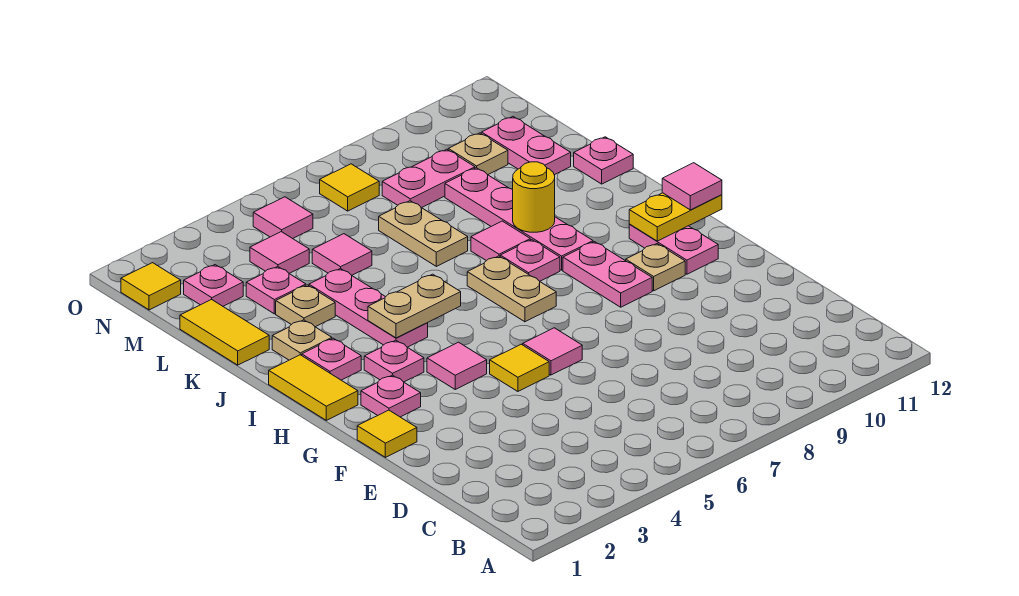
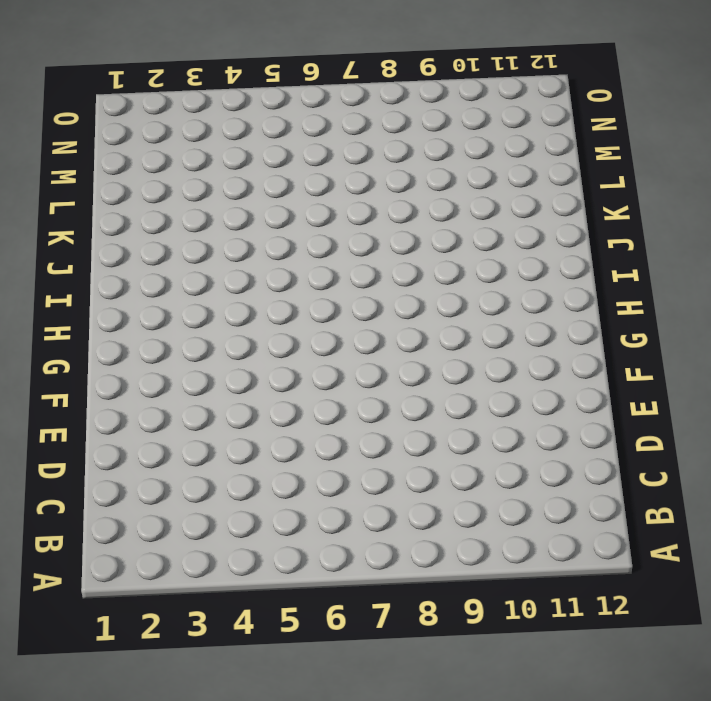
none -> yellow tile F1 level 1
none -> yellow tile F5 level 1
none -> pink tile F6 level 1
none -> pink plate G2 level 1

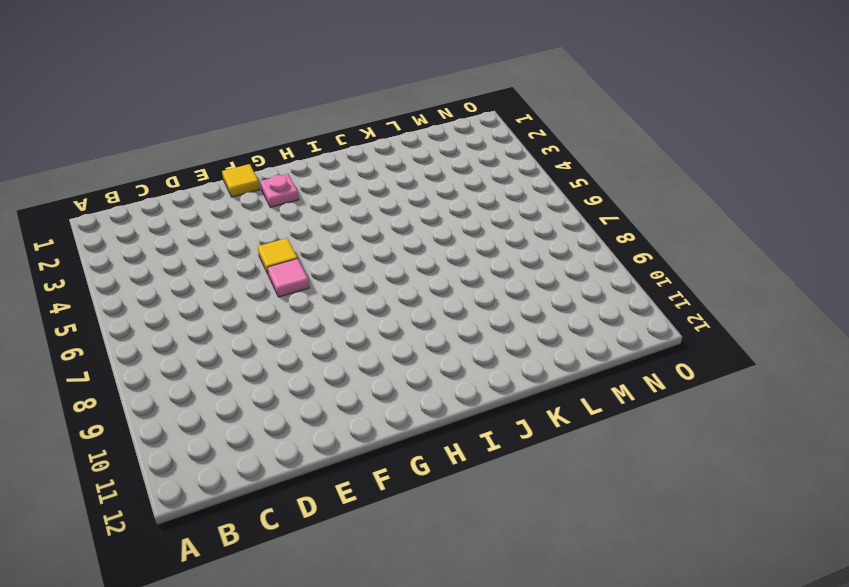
none -> pink tile G4 level 1
none -> pink plate G9:H9 level 1
none -> tan plate G10 level 1
none -> pink plate G11:H11 level 1

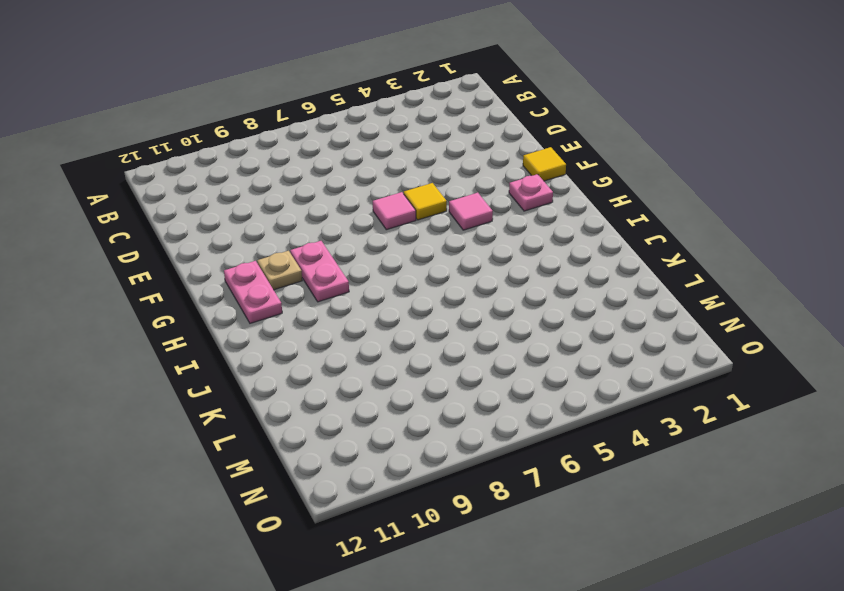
none -> yellow tile H1:I1 level 1
none -> pink plate H3 level 1
none -> tan plate H7:I7 level 1
none -> pink plate I2 level 1

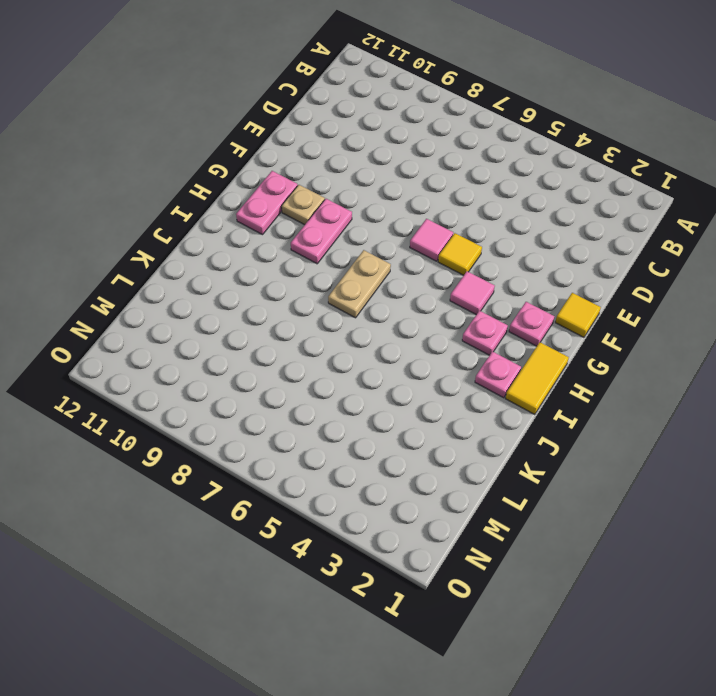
none -> pink plate I4:K4 level 1
none -> pink plate I8 level 1
none -> pink plate I9:L9 level 1
none -> tan plate J2 level 1

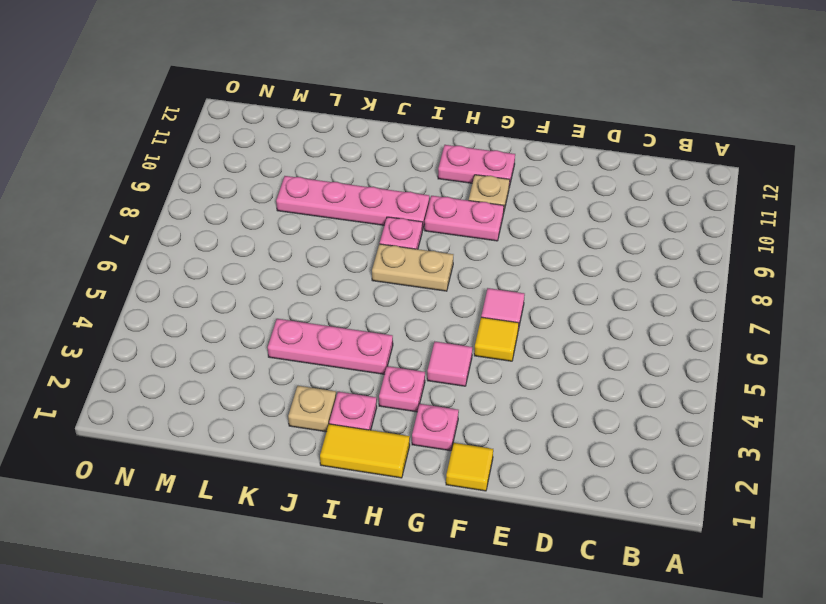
none -> pink tile J8 level 1
none -> yellow tile K1:L1 level 1
none -> tan plate K3 level 1
none -> tan plate K7:L7 level 1

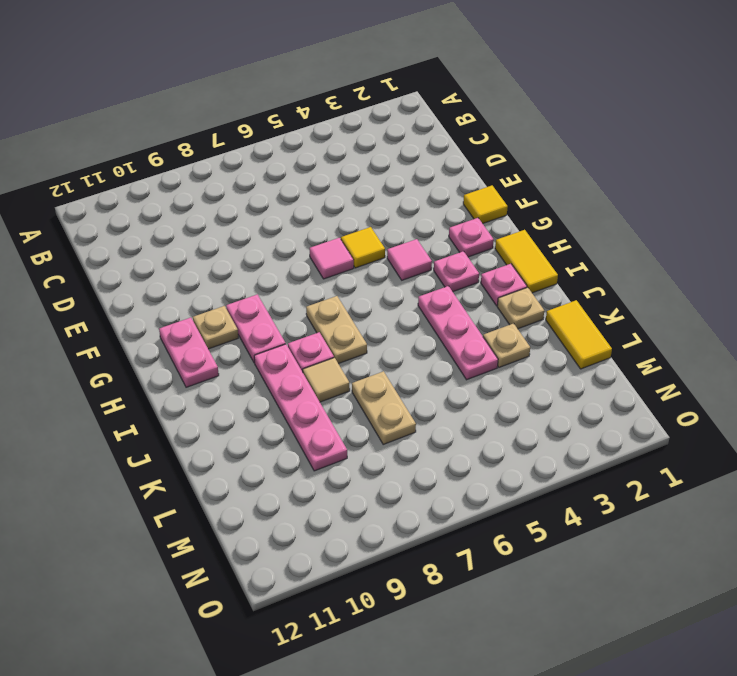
tan tile J8 level 1 -> pink tile J8 level 1
none -> pink plate K12 level 1
none -> pink plate L3 level 1
none -> pink tile L5 level 1
none -> pink plate L11:M11 level 1

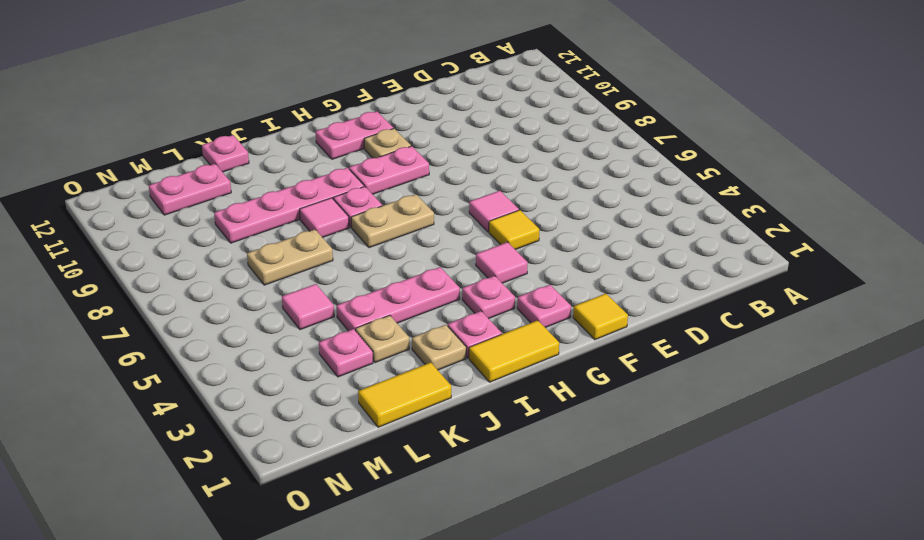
none -> pink plate M2 level 1
none -> pink tile M4 level 1
none -> pink plate M8:M9 level 1
none -> tan plate M10 level 1

